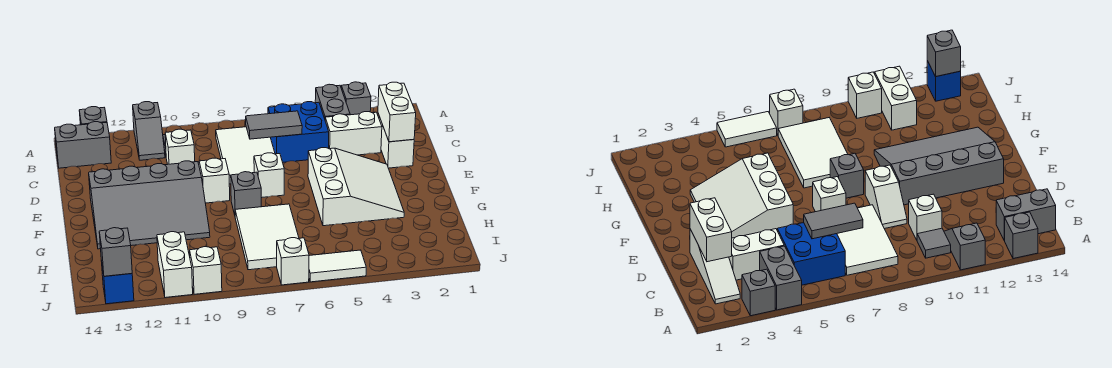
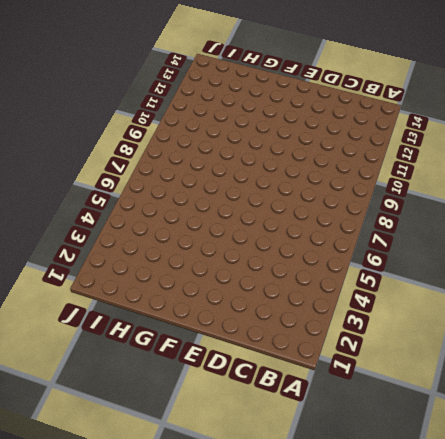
none -> grey brick A3 level 1
none -> grey brick A4:B4 level 1
none -> grey slope A11:B11 level 1 top A

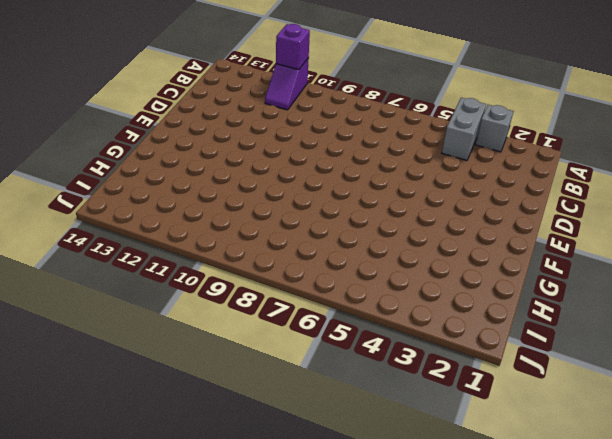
purple slope A11:B11 level 1 top A -> grey slope A11:B11 level 1 top A
purple brick A11 level 2 -> none
none -> grey brick A13 level 1
none -> white slope B2:D2 level 1 top D
none -> blue brick B5:C6 level 1

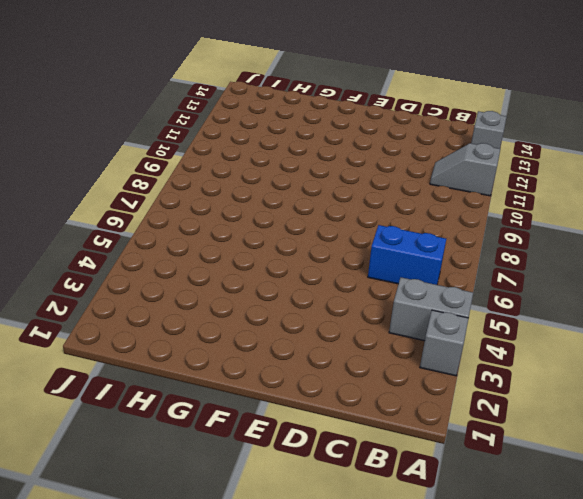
blue brick B6:C6 level 1 -> blue brick B5:C6 level 1
none -> white slope B2:D2 level 1 top D
none -> white tile B7:D8 level 1
none -> grey tile B10 level 1

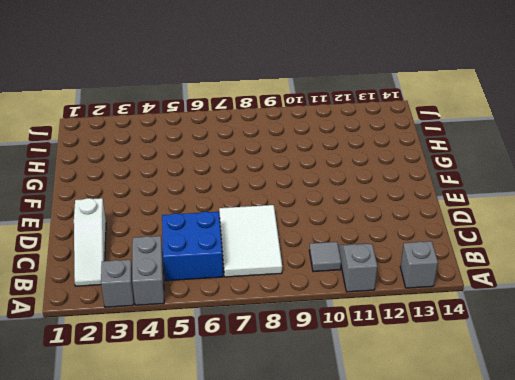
none -> grey brick B13:B14 level 1
none -> white brick C3:C4 level 1
none -> white brick C10 level 1

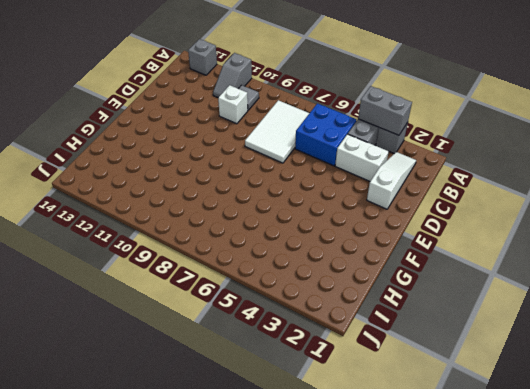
grey brick A3:A4 level 2 -> grey brick B13:B14 level 1
none -> white slope D9:E9 level 1 top E
none -> white slope E3:G5 level 1 top 5
none -> white brick E7 level 1

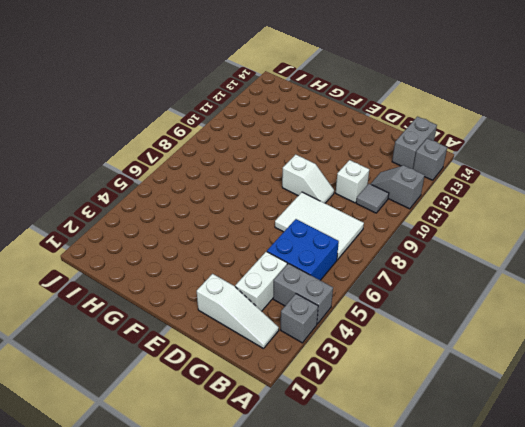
none -> white slope E3:G5 level 1 top 5
none -> white brick E7 level 1
none -> grey slope E10:G13 level 1 top E

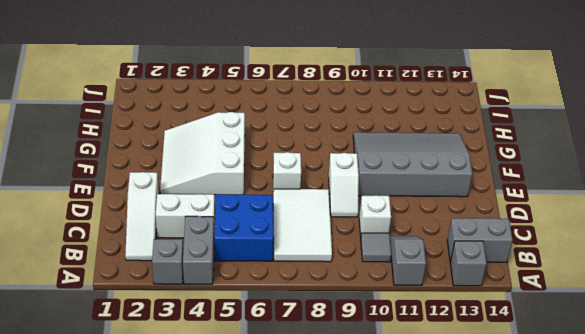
none -> grey brick F8 level 1
none -> white tile G7:I8 level 1
none -> white brick I11:J11 level 1

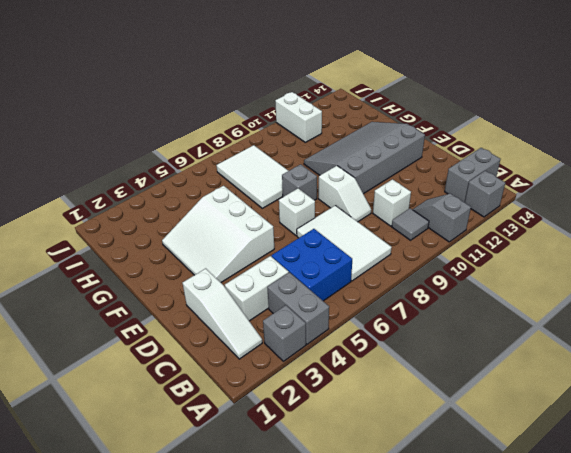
none -> white tile J5:J6 level 1
none -> white brick J7 level 1
none -> white brick J10 level 1

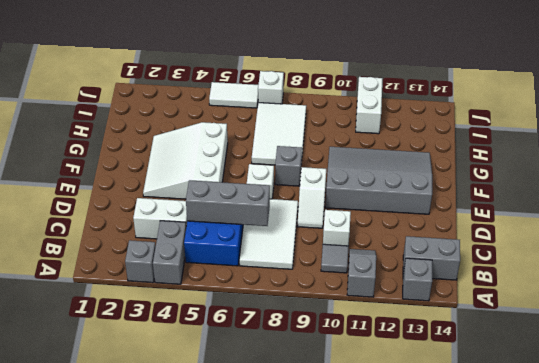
grey brick C5:C7 level 2 -> grey tile C6:C7 level 2
none -> white slope B2:D2 level 1 top D
none -> white brick J10 level 1
none -> blue brick J13 level 1

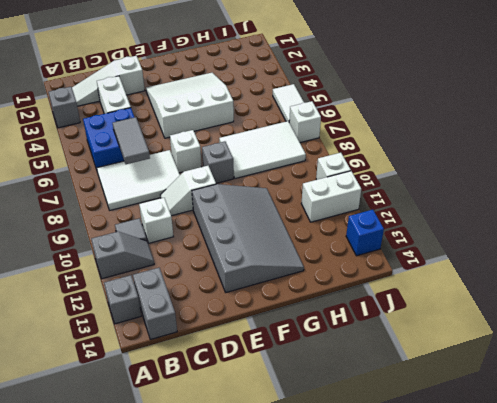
none -> grey brick A4:B4 level 1
none -> white brick C2:D2 level 2
none -> grey brick J13 level 2

